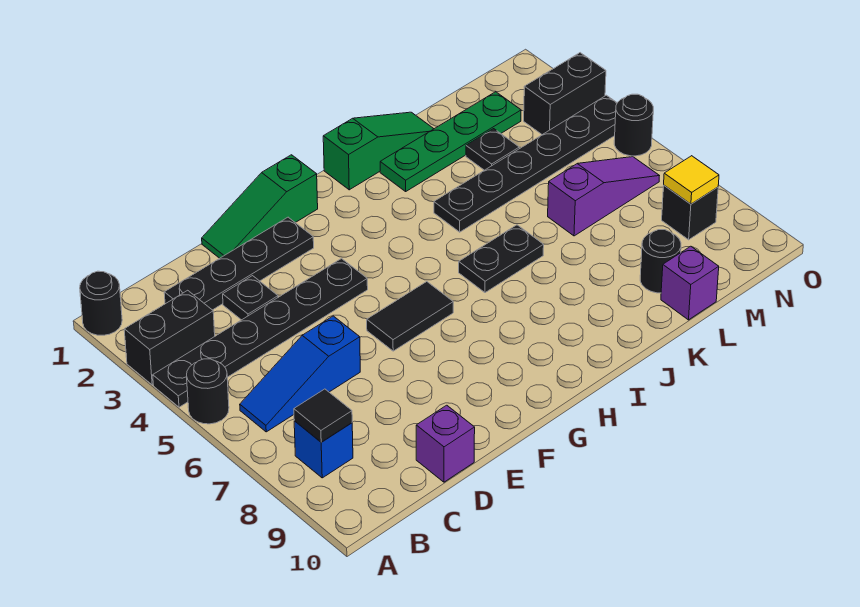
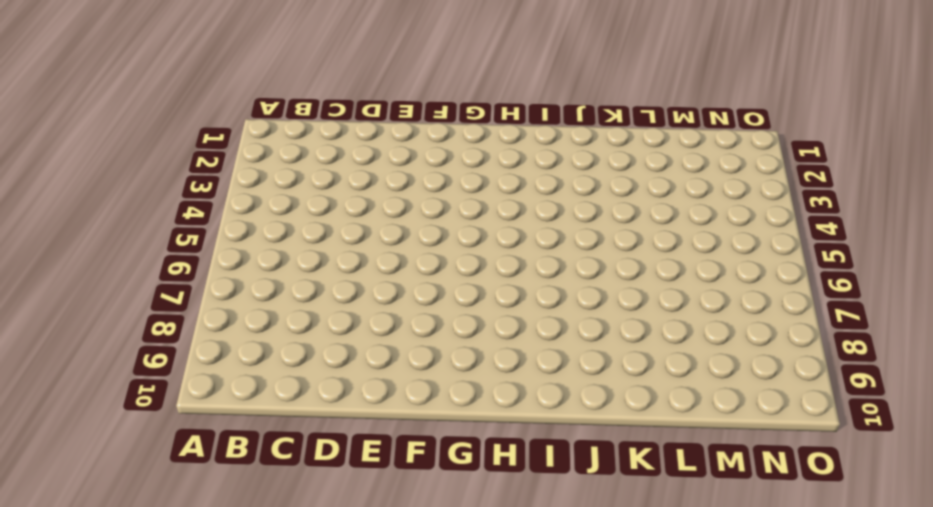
none -> black round brick A1 level 1
none -> black brick A3:B3 level 1
none -> black plate A4:F4 level 1

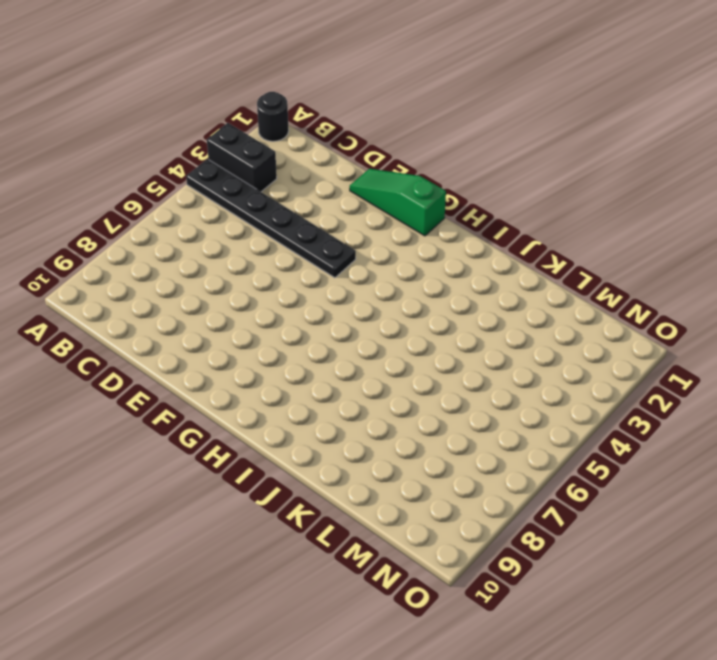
none -> black round brick A5 level 1
none -> blue slope B6:D6 level 1 top D
none -> blue brick B8 level 1

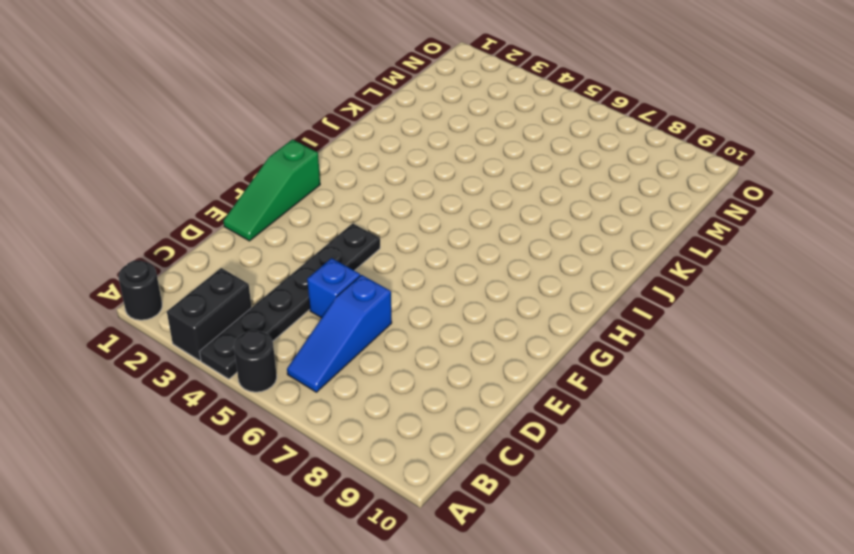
blue brick D5 level 1 -> blue brick B8 level 1
none -> black plate C2:F2 level 1
none -> black plate D3 level 1
none -> purple brick D10 level 1

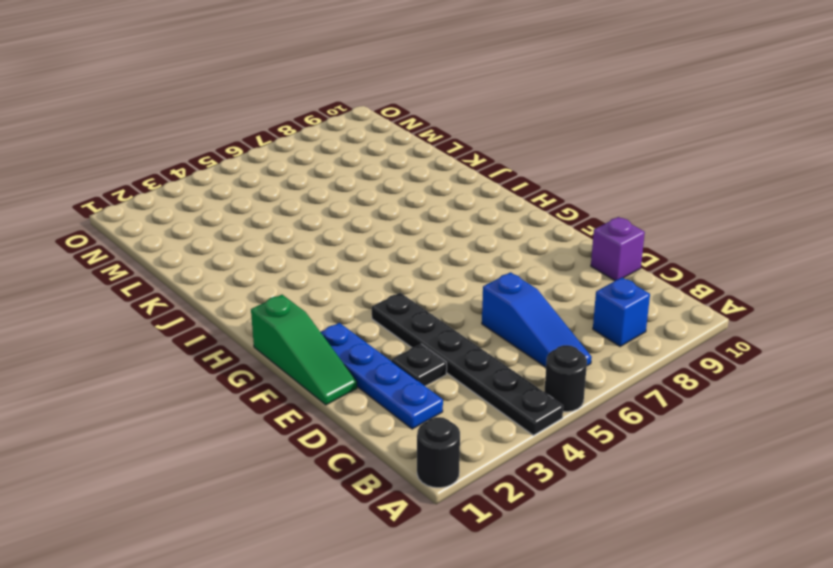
blue plate C2:F2 level 1 -> black plate C2:F2 level 1
none -> black brick A3:B3 level 1
none -> black tile F6:G6 level 1
none -> green slope I1:K1 level 1 top I

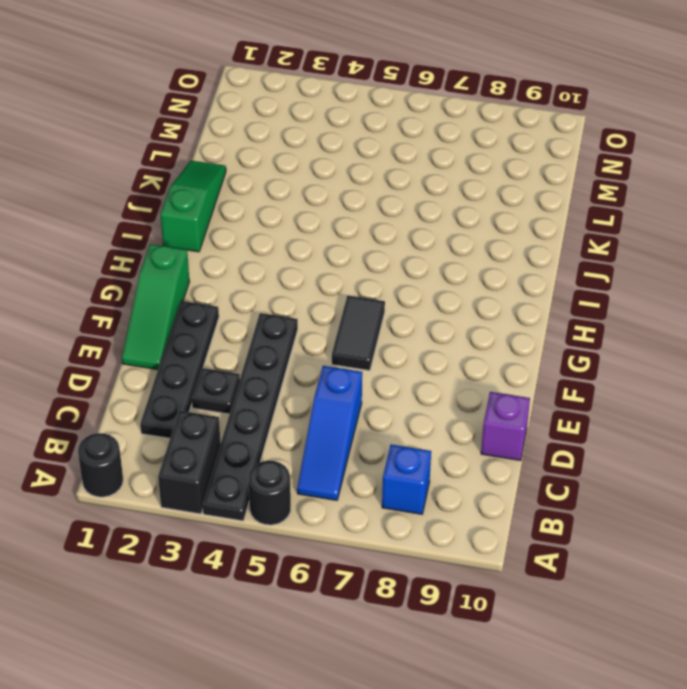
none -> black plate I6:J6 level 1
none -> green plate J2:M2 level 1
none -> black plate J4:O4 level 1

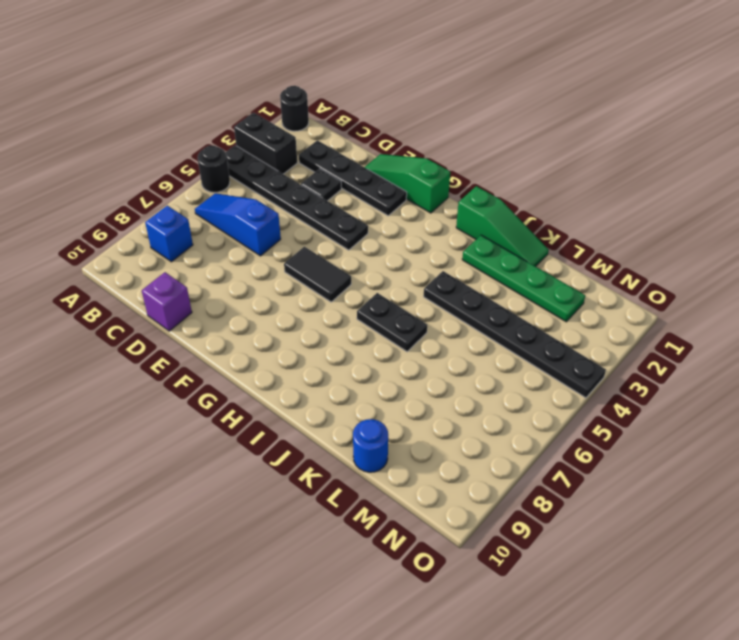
blue round brick L10 level 1 -> purple brick L10 level 1
none -> black plate L3 level 1
none -> purple slope L6:N6 level 1 top L
none -> black round brick L9 level 1

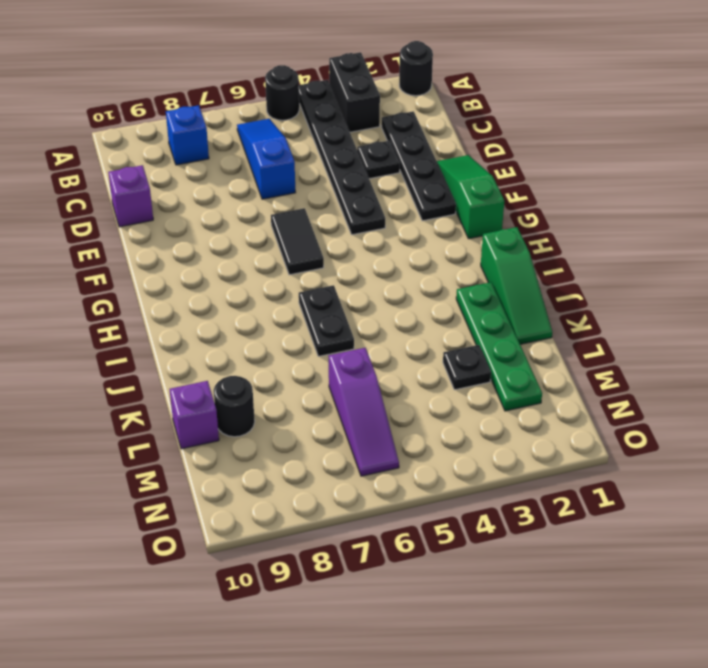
none -> black plate J4:O4 level 1
none -> black brick N3:O3 level 1
none -> black brick N8 level 1

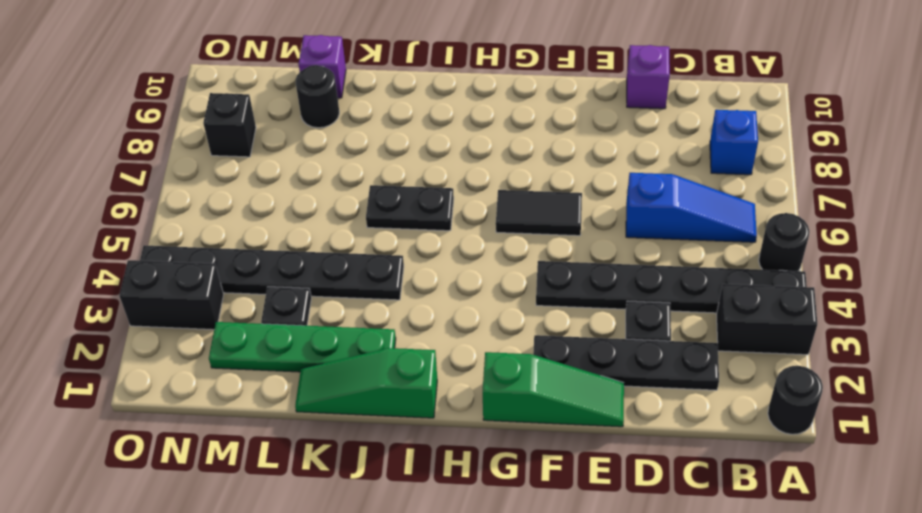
none -> purple slope L6:N6 level 1 top L
none -> black round brick O5 level 1
none -> black tile B8 level 2

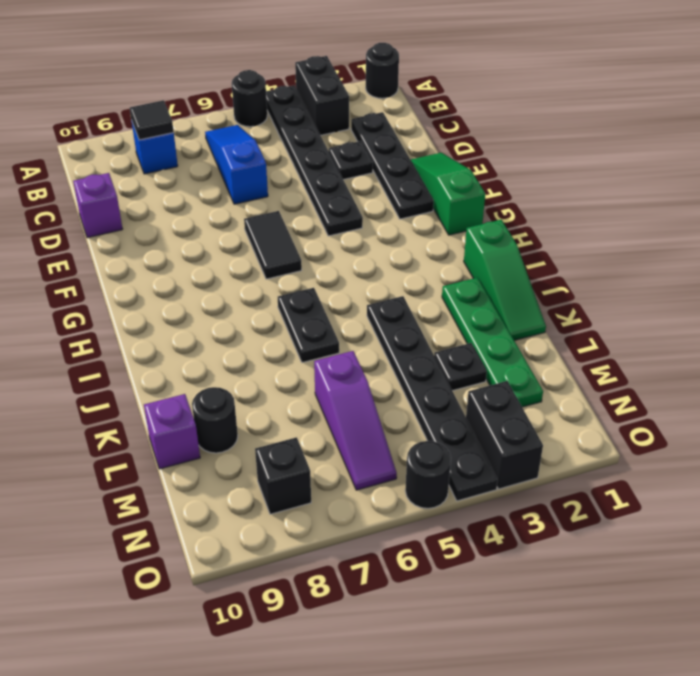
none -> yellow tile N8 level 2

